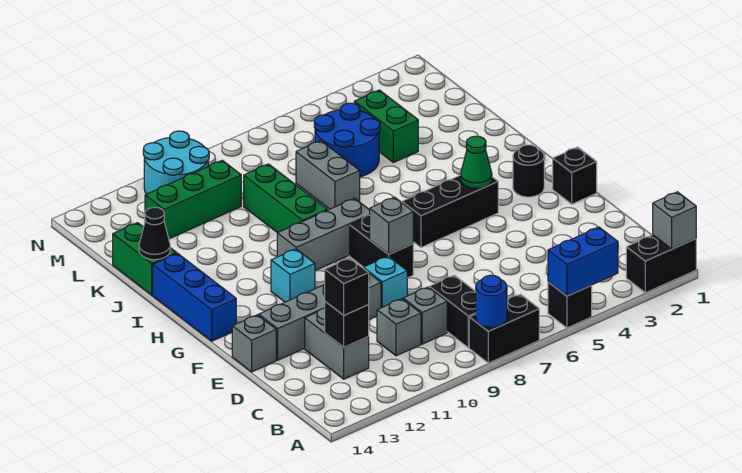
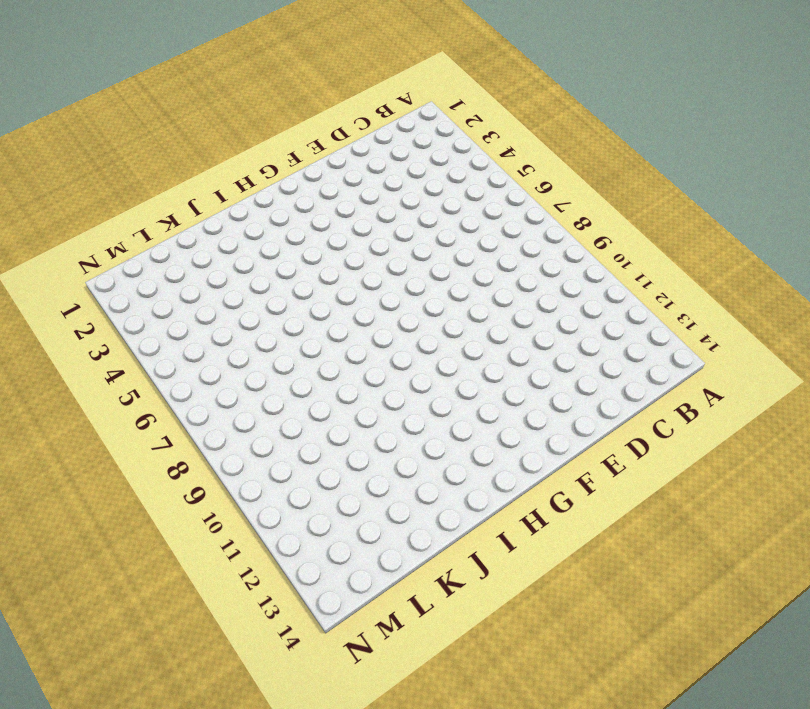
none -> black brick A1:A2 level 1
none -> black brick A5 level 1
none -> black brick A7:A8 level 1
none -> black brick B8:C8 level 1

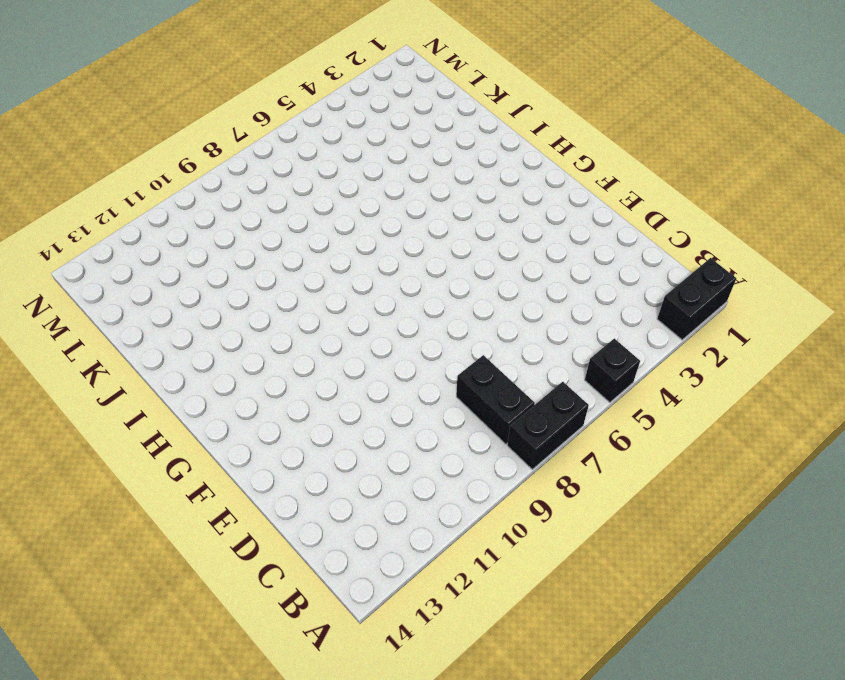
none -> grey brick C9 level 1
none -> grey brick C10 level 1
none -> grey brick C12:D12 level 1
none -> cyan brick E9 level 1

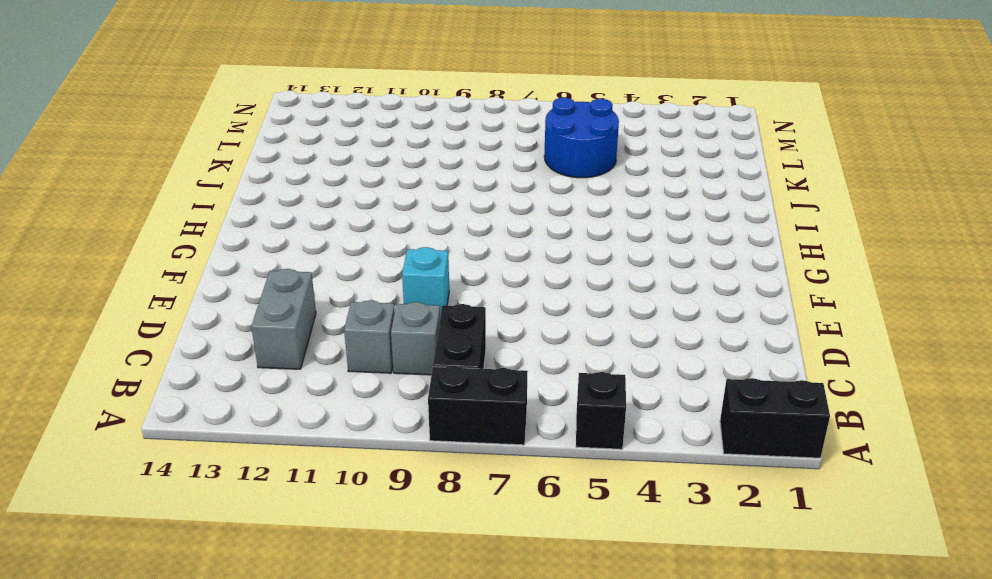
none -> grey brick E10:E13 level 1
none -> grey brick E14 level 1
none -> black brick F1 level 1
none -> black brick F8:G8 level 1

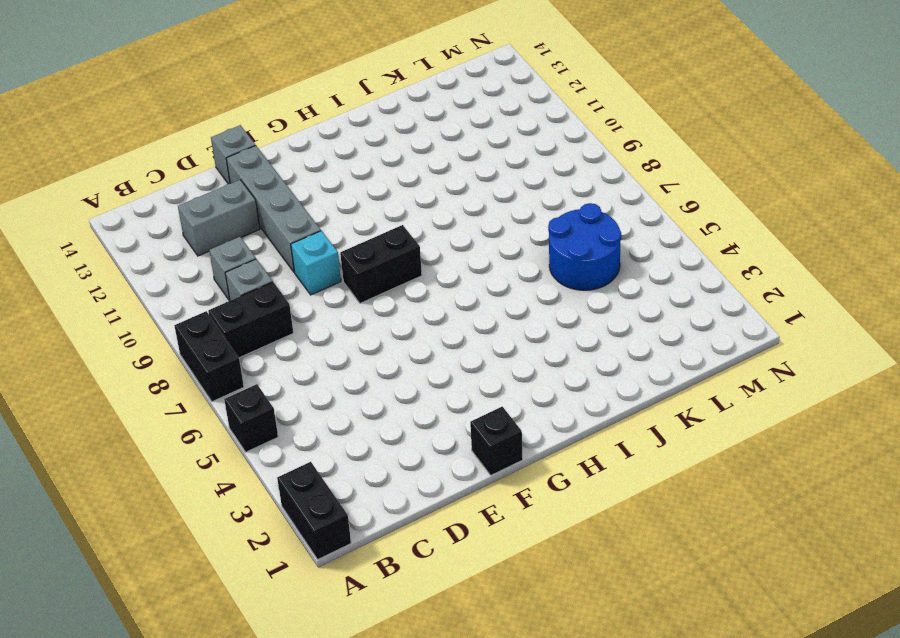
none -> black round brick G2 level 1
none -> black brick G4:G6 level 1
none -> cyan brick G11 level 1
none -> blue brick G14:I14 level 1

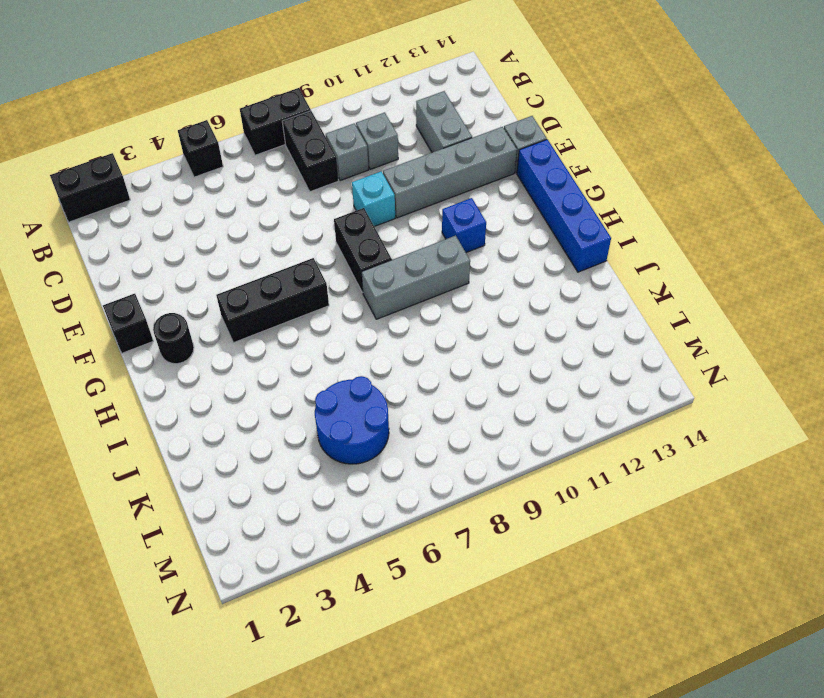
blue brick F14:I14 level 1 -> blue brick G14:I14 level 1
blue brick G11 level 1 -> cyan brick G11 level 1
none -> green brick I9:K9 level 1
none -> grey brick J7:K7 level 1
none -> green brick J14:K14 level 1
none -> green brick K4:L4 level 1

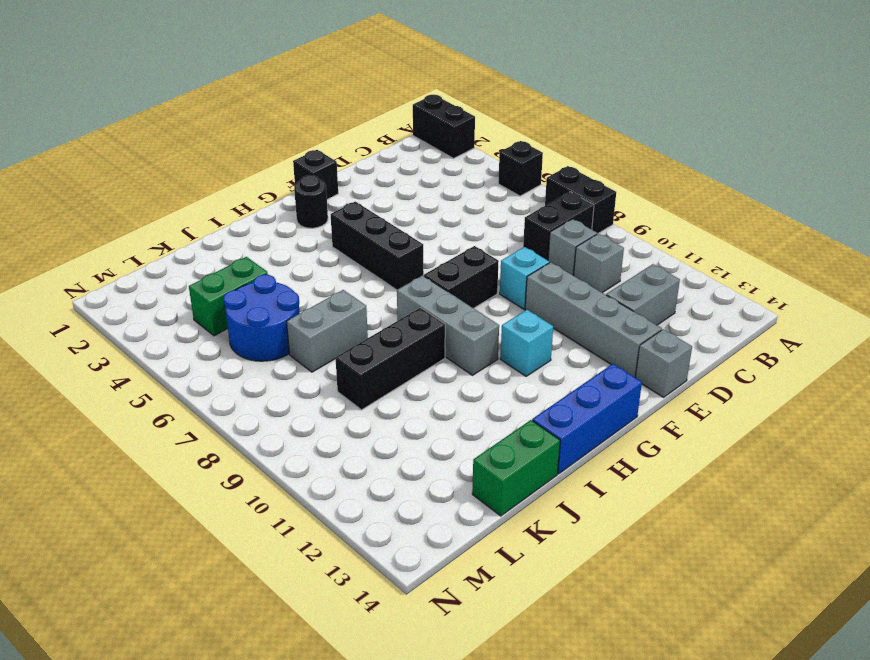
black brick I9:K9 level 1 -> green brick I9:K9 level 1
none -> green brick L10:L12 level 1
none -> cyan round brick M10:N11 level 1
none -> grey brick A1 level 2
none -> blue brick A4:A5 level 2

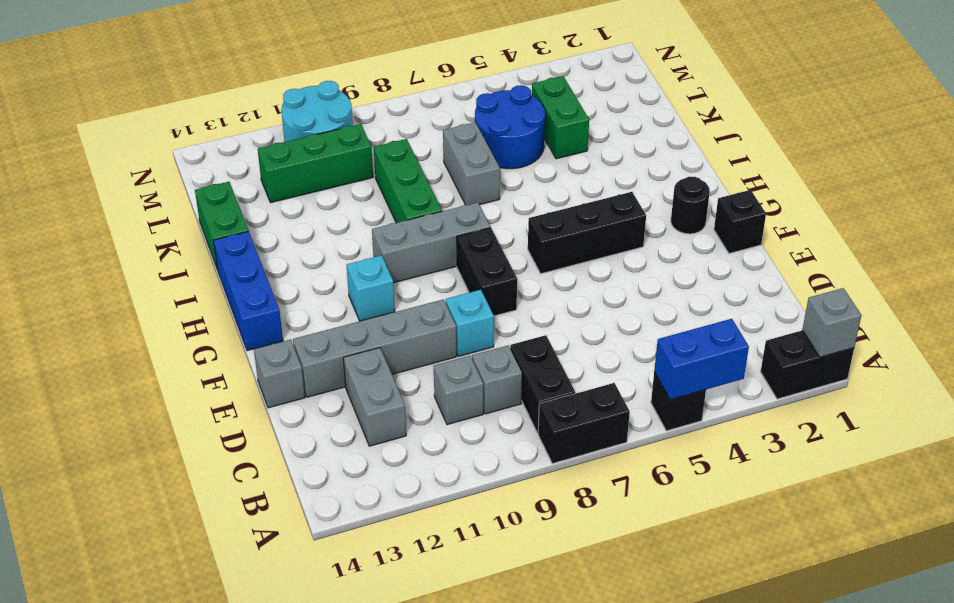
none -> blue round brick A8 level 2
none -> black brick C12 level 2
none -> grey brick F8 level 2
none -> green cone G4 level 2

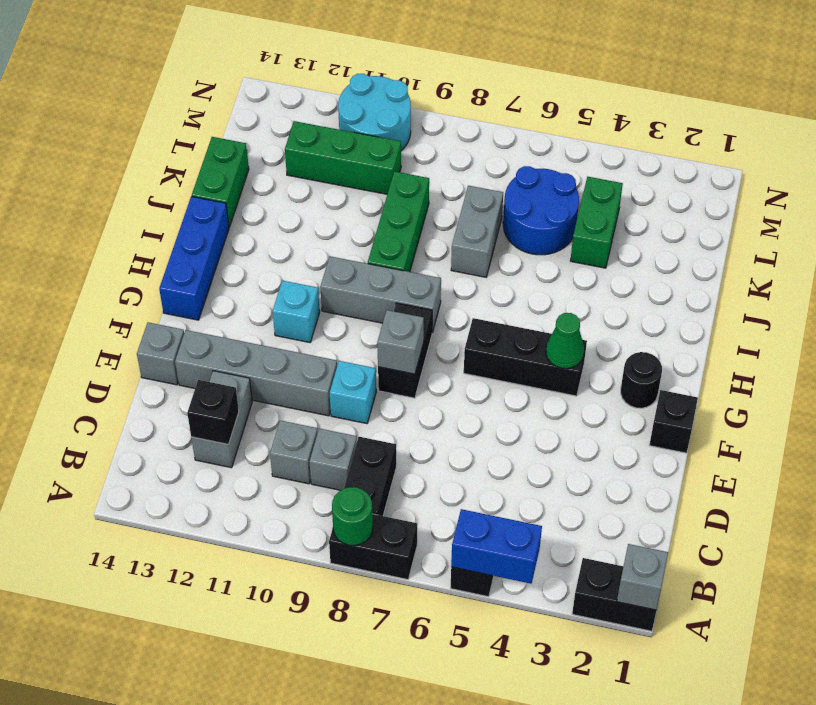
green round brick A8 level 2 -> blue round brick A8 level 2
none -> black cone J14 level 2
none -> black brick C12 level 3

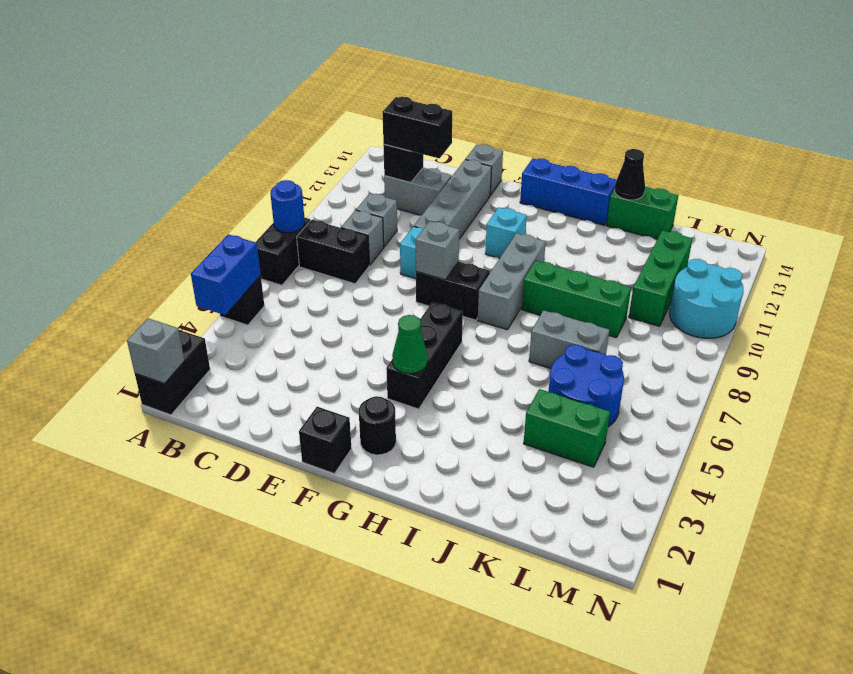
black brick C12:D12 level 3 -> black brick C12 level 3

